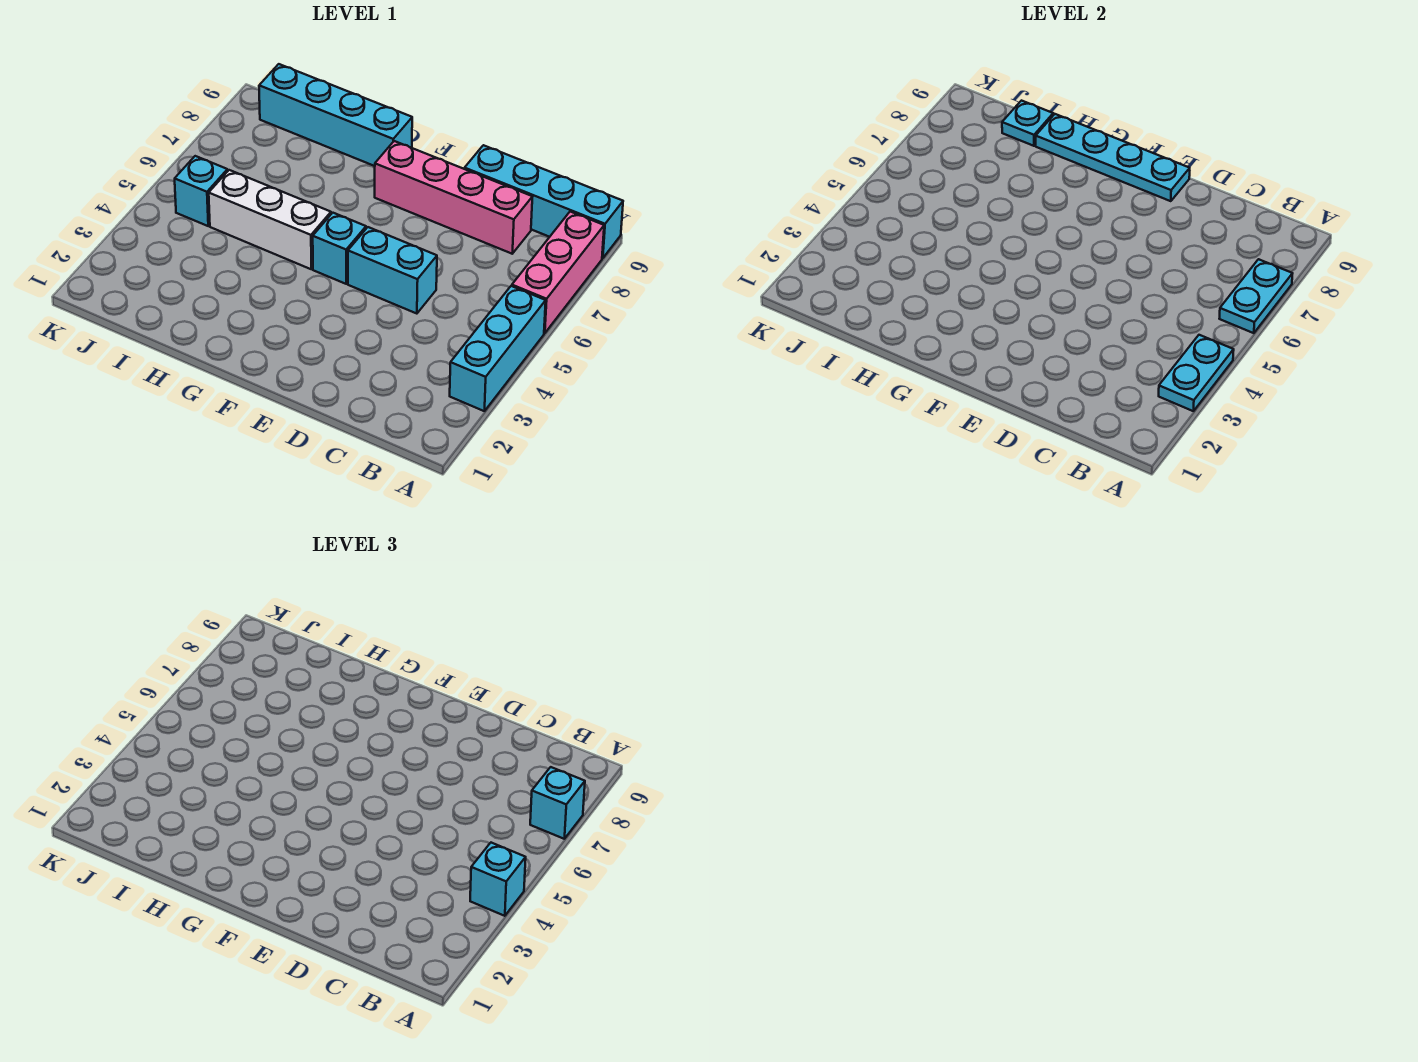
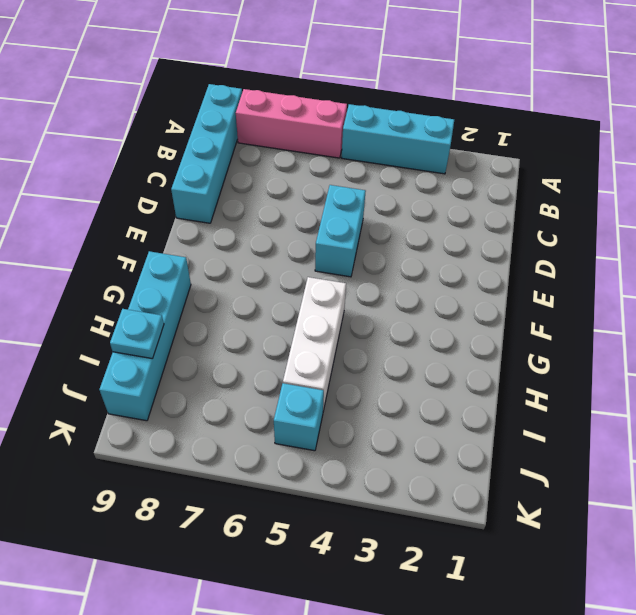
none -> pink brick C8:F8 level 1
none -> cyan brick F5 level 1
none -> cyan plate A3:A4 level 2

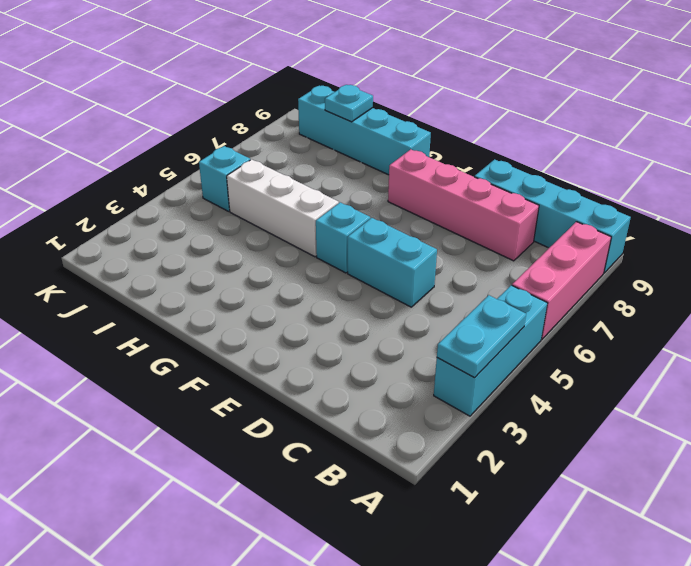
none -> cyan plate A6:A7 level 2
none -> cyan plate E9:H9 level 2
none -> cyan brick A4 level 3

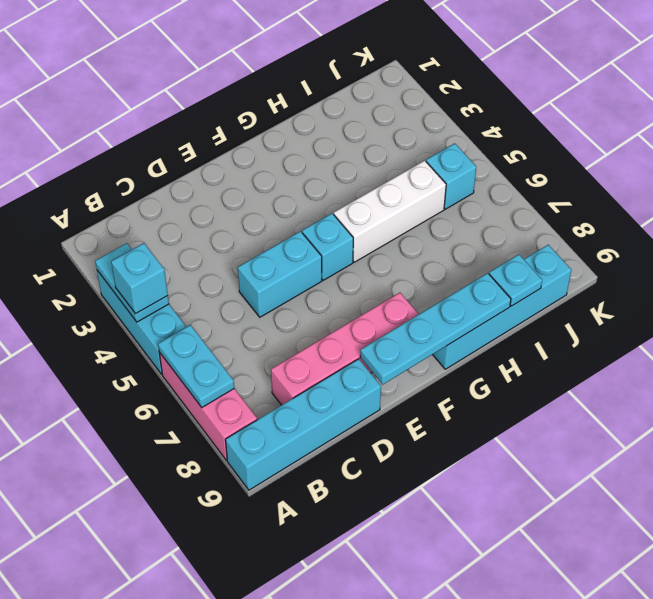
none -> cyan brick A7 level 3

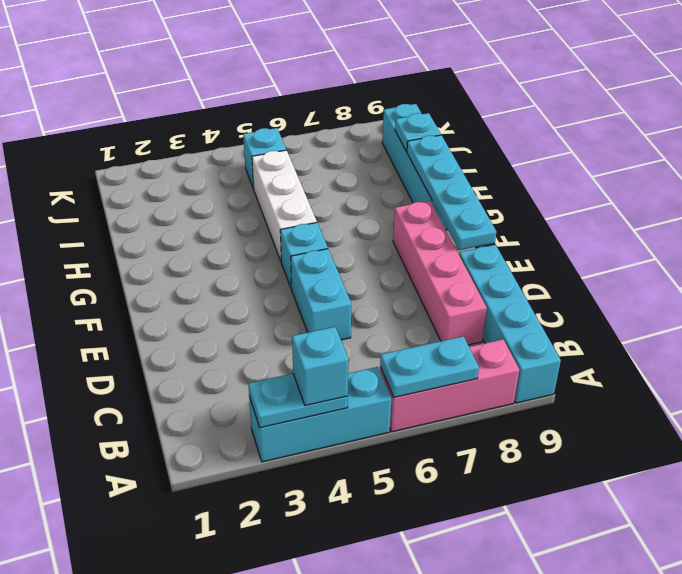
none -> cyan brick A7 level 3

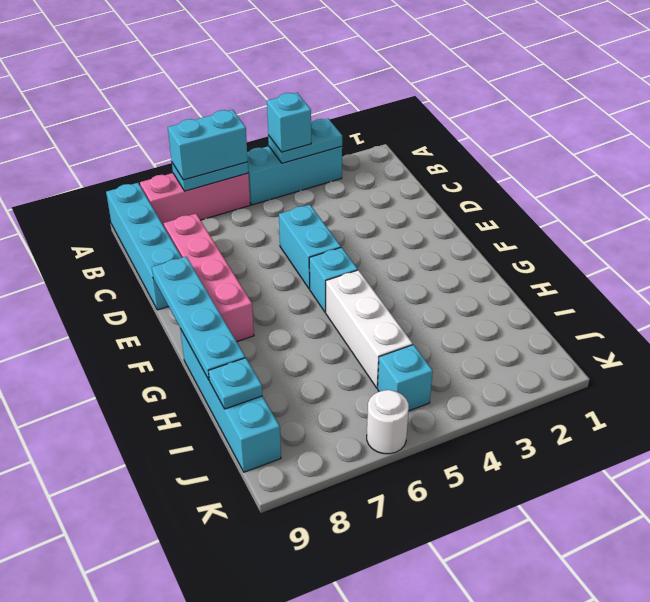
cyan brick A6:A7 level 3 -> cyan brick A7 level 3
white round brick K6 level 1 -> none

